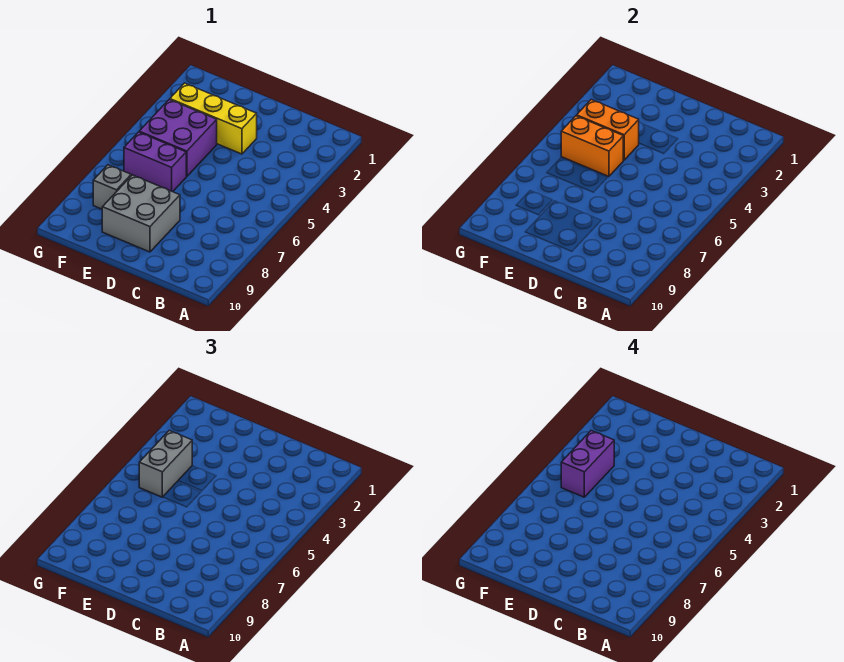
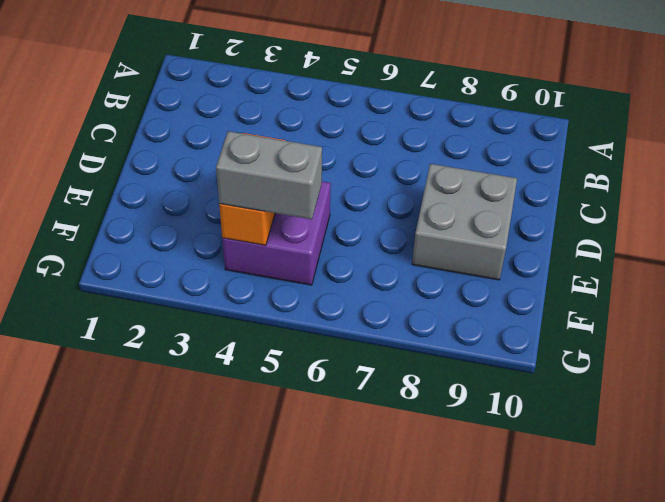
none -> yellow brick D3:F3 level 1
none -> purple brick E6:F6 level 1

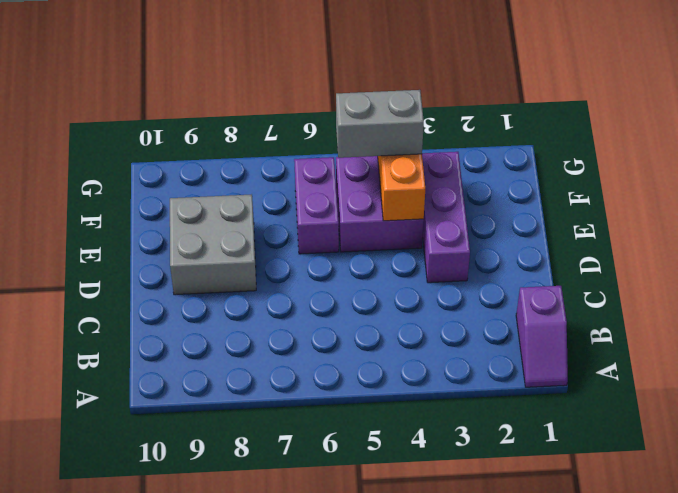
purple slope A1:B1 level 1 top B -> none
purple brick D3:F3 level 1 -> yellow brick D3:F3 level 1
none -> grey brick F8 level 1
none -> orange brick E5:F5 level 2

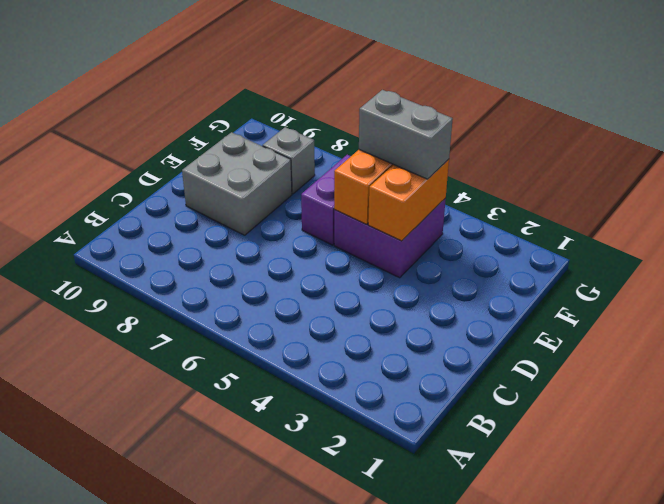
none -> yellow brick D3:F3 level 1
none -> purple brick F4:F5 level 4

